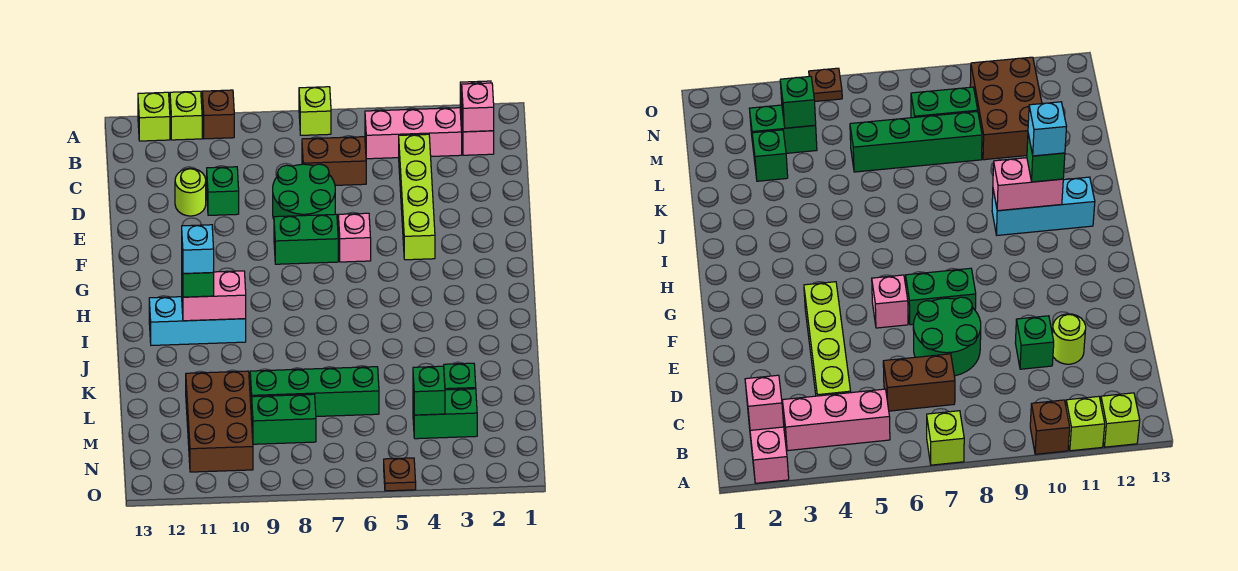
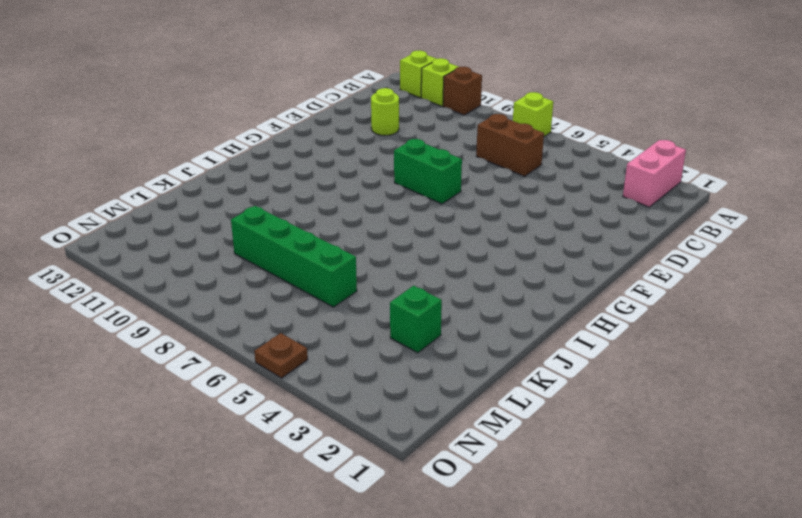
none -> pink brick B3:B5 level 1
none -> lime brick C4:F4 level 1
none -> green round brick D7:E8 level 1

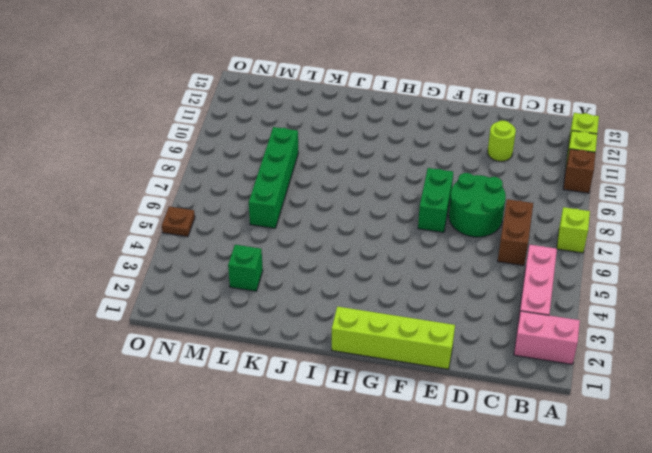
lime brick E1:H1 level 1 -> lime brick C4:F4 level 1
none -> green brick D10 level 1
none -> pink brick F6 level 1
none -> cyan brick I10:I12 level 1

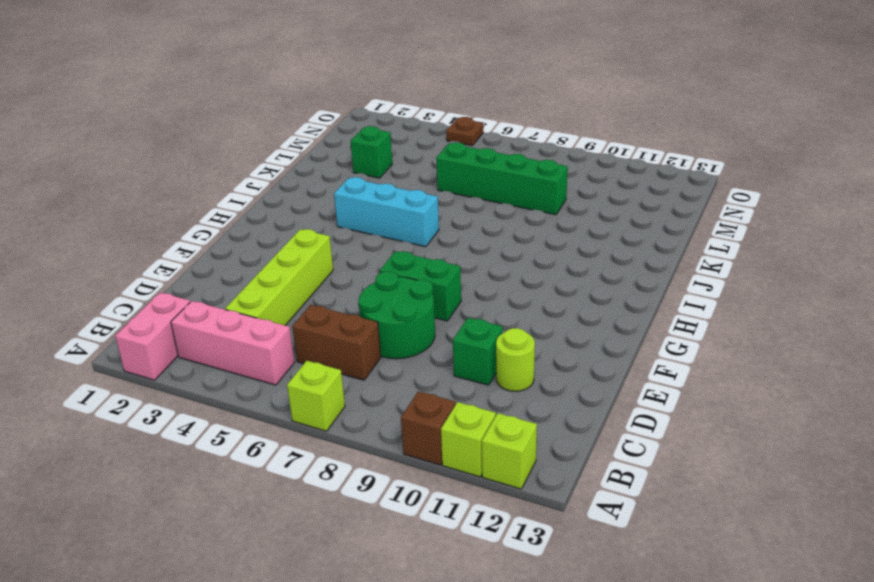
cyan brick I4:I6 level 1 -> cyan brick I10:I12 level 1
none -> pink brick F6 level 1
none -> brown brick L10:N11 level 1
none -> green brick M3:M4 level 1

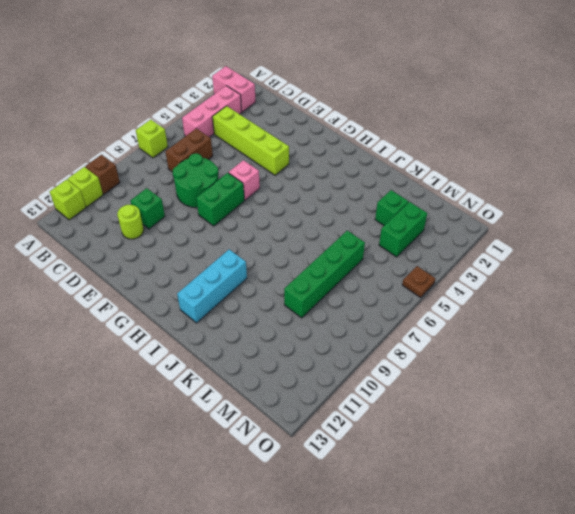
none -> brown brick L10:N11 level 1
none -> green brick M8:M9 level 1
none -> pink brick B2 level 2

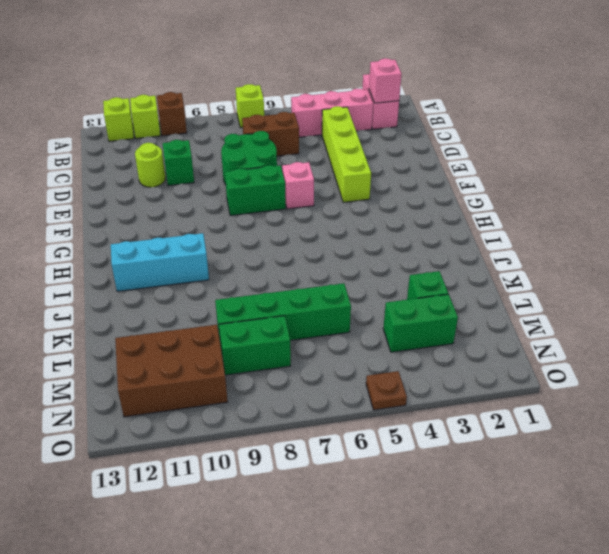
brown brick M10:N12 level 1 -> brown brick L10:N11 level 1
none -> pink brick I10:I11 level 2
none -> green brick M4 level 2
none -> green brick I11 level 3

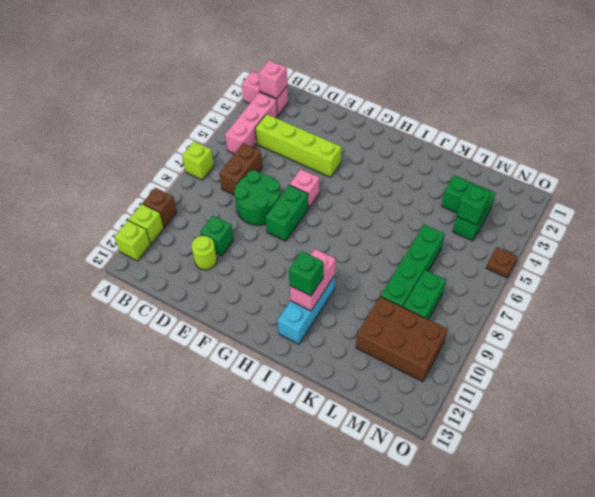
none -> cyan brick I11 level 4

